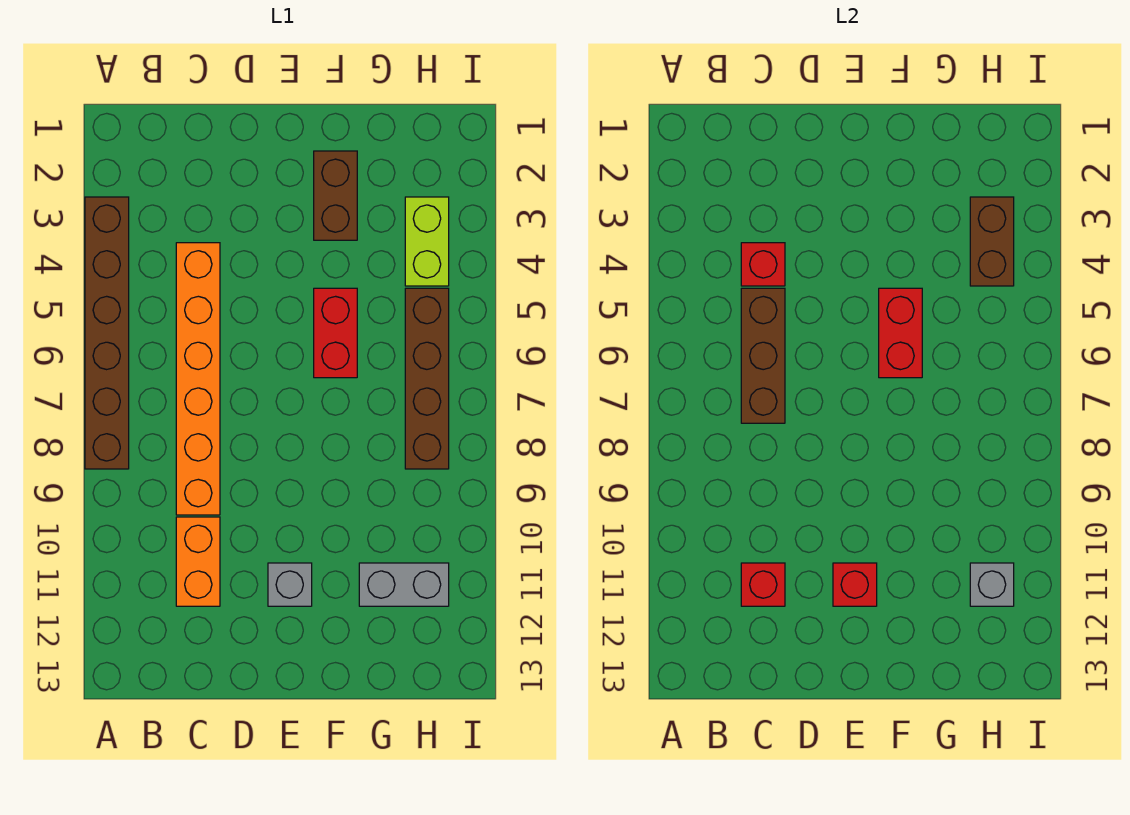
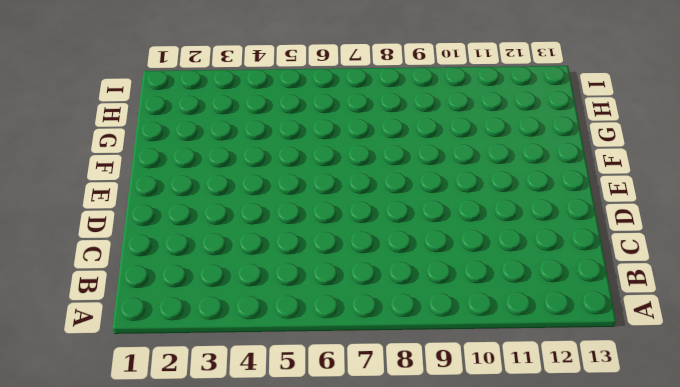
none -> brown brick A3:A8 level 1
none -> orange brick C4:C9 level 1
none -> orange brick C10:C11 level 1

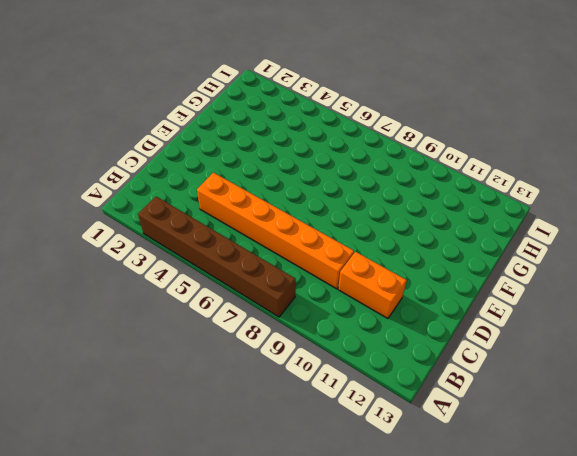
none -> grey brick E11 level 1
none -> brown brick F2:F3 level 1
none -> red brick F5:F6 level 1

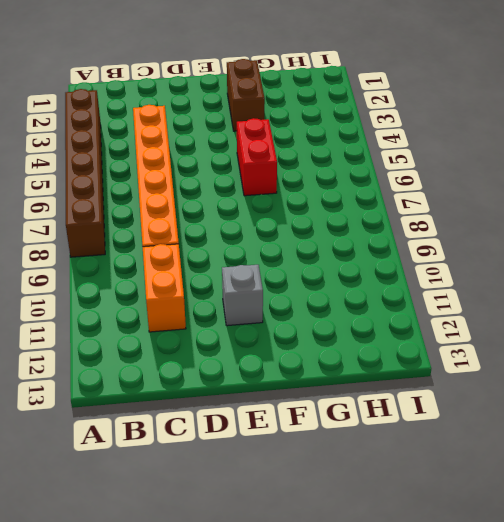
none -> grey brick G11:H11 level 1
none -> lime brick H3:H4 level 1
none -> brown brick H5:H8 level 1

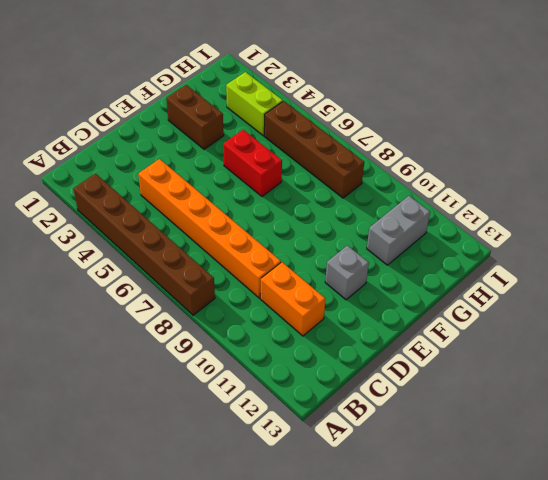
none -> red brick C4 level 2
none -> brown brick C5:C7 level 2
none -> red brick C11 level 2

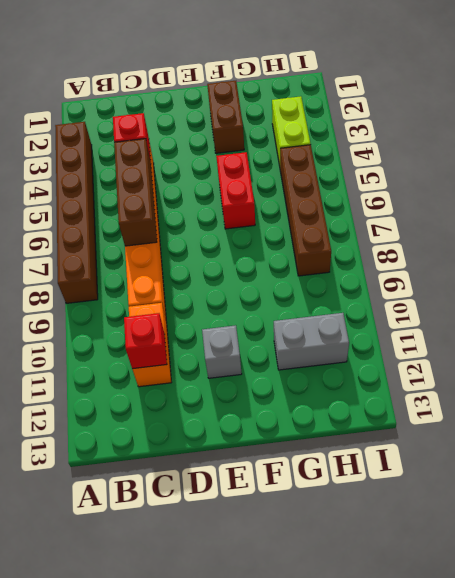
none -> red brick E11 level 2
none -> red brick F5:F6 level 2
none -> brown brick H3:H4 level 2

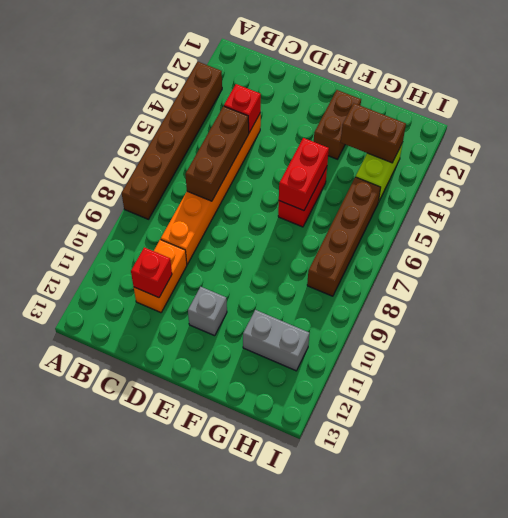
brown brick G3:H3 level 2 -> brown brick H3:H4 level 2
none -> red brick E11 level 2
none -> grey brick H11 level 2

